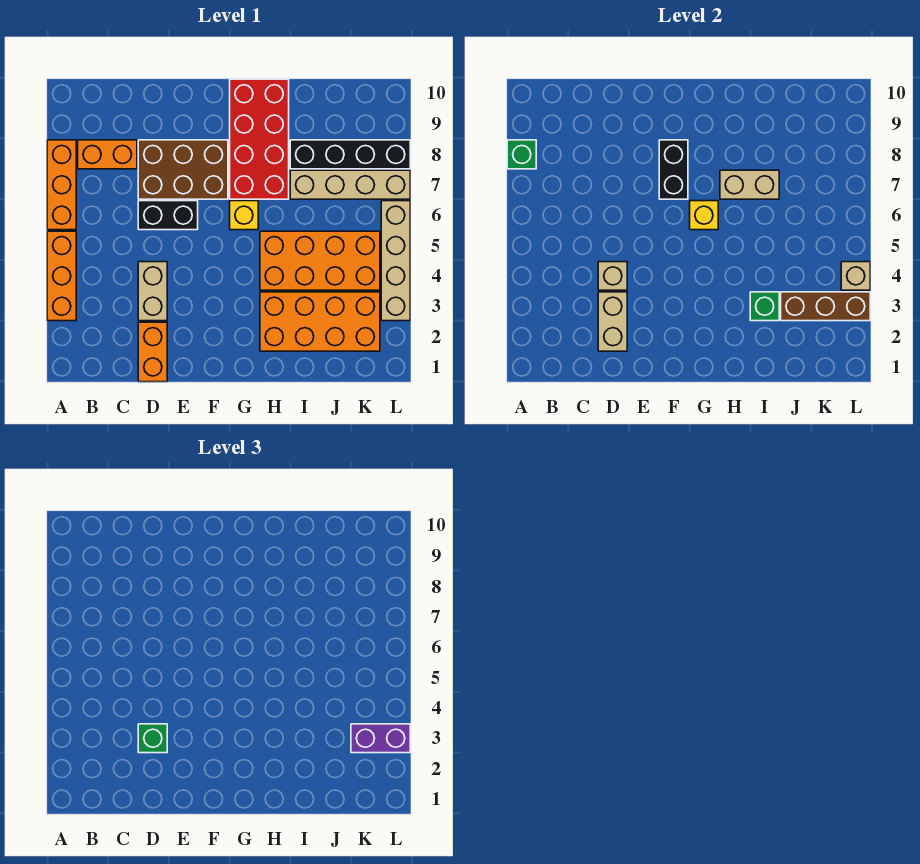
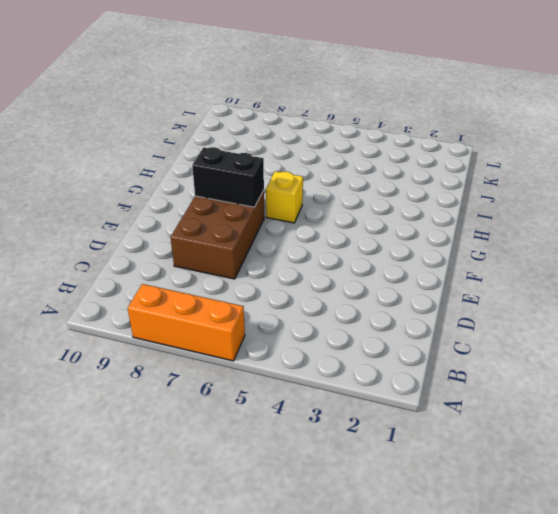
none -> orange brick A3:A5 level 1
none -> orange brick B8:C8 level 1
none -> orange brick D1:D2 level 1

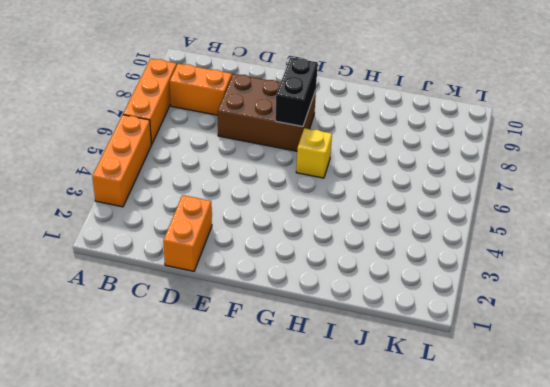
none -> tan brick D3:D4 level 1
none -> black brick D6:E6 level 1
none -> red brick G7:H10 level 1

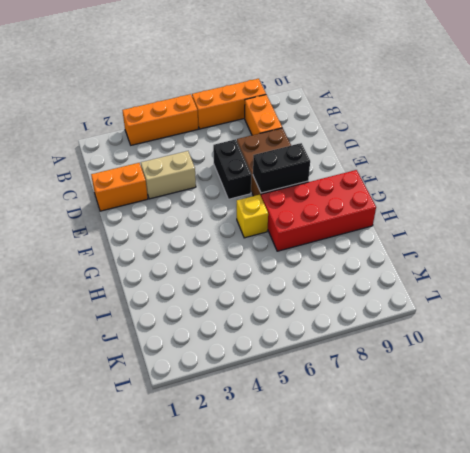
none -> orange brick H2:K3 level 1
none -> orange brick H4:K5 level 1
none -> tan brick I7:L7 level 1

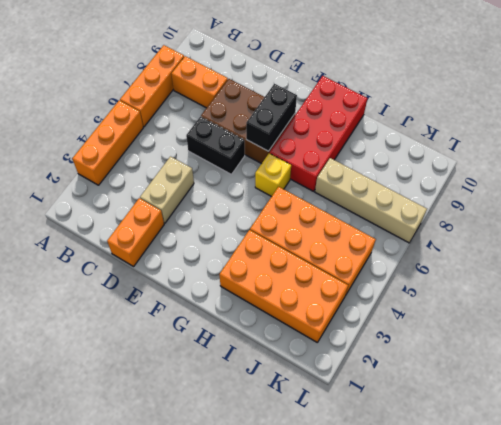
none -> black brick I8:L8 level 1
none -> tan brick L3:L6 level 1
none -> green brick A8 level 2

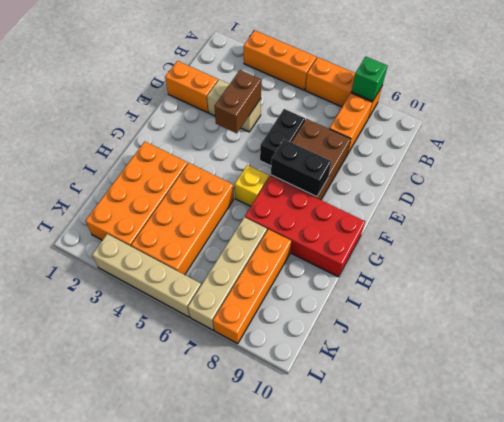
brown brick D4:E4 level 2 -> tan brick D4 level 2
orange brick I8:L8 level 1 -> black brick I8:L8 level 1
none -> tan brick D2:D3 level 2
none -> yellow brick G6 level 2
none -> tan brick H7:I7 level 2

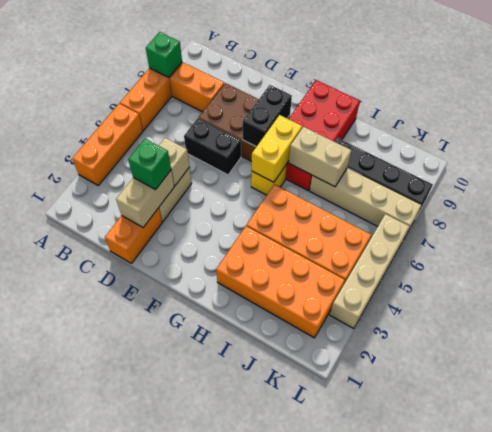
yellow brick G6:G7 level 2 -> yellow brick G6 level 2
none -> green brick I3 level 2
none -> brown brick J3:L3 level 2
none -> tan brick L4 level 2

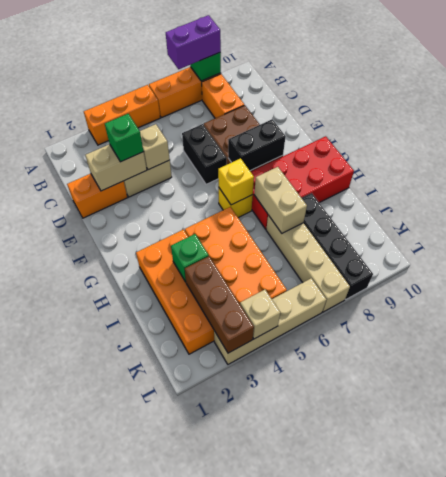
purple brick A7:A8 level 3 -> purple brick K3:L3 level 3

